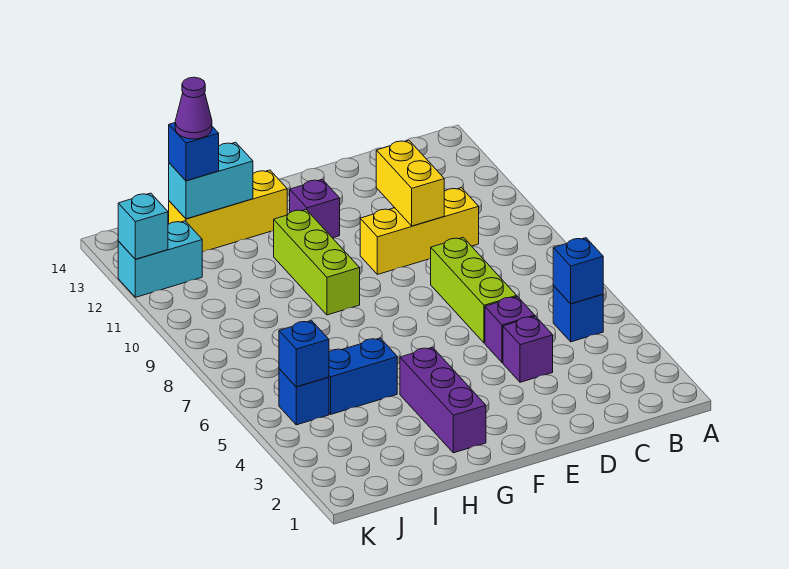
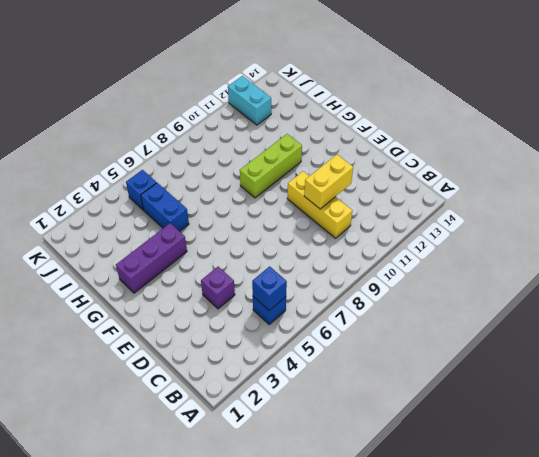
none -> purple brick D5 level 1
none -> lime brick D6:D8 level 1
none -> purple brick F12 level 1

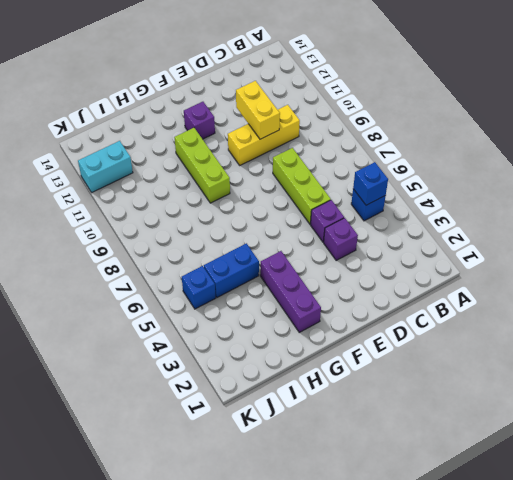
none -> yellow brick G13:I13 level 1
none -> cyan brick H13:I13 level 2
none -> blue brick J5 level 2

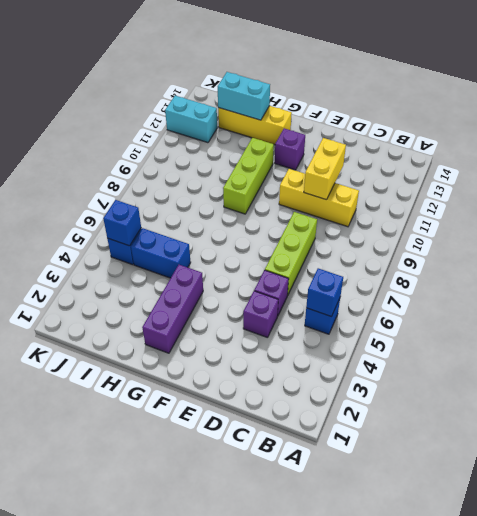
none -> cyan brick K12 level 2
none -> blue brick I13 level 3
none -> purple cone I13 level 4

